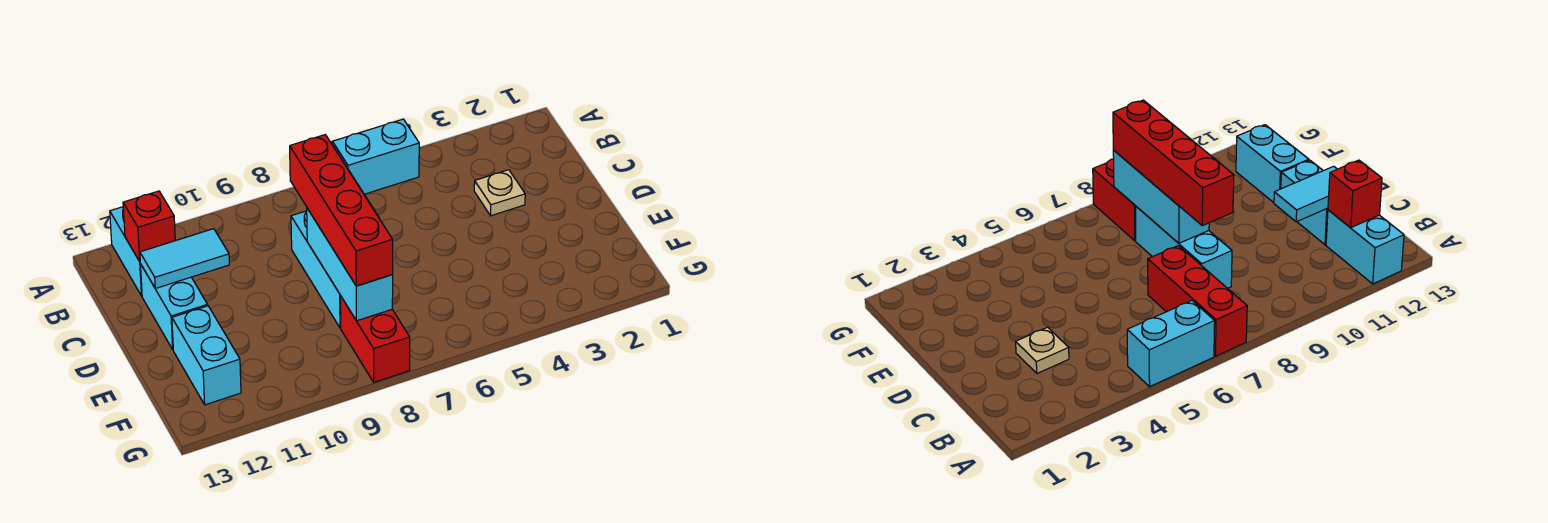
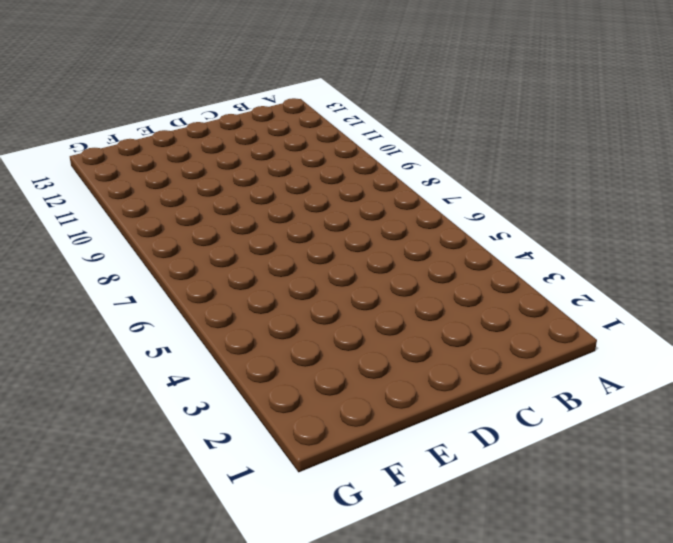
none -> cyan brick A5:A6 level 1
none -> red brick A7:C7 level 1
none -> cyan brick A12:B12 level 1

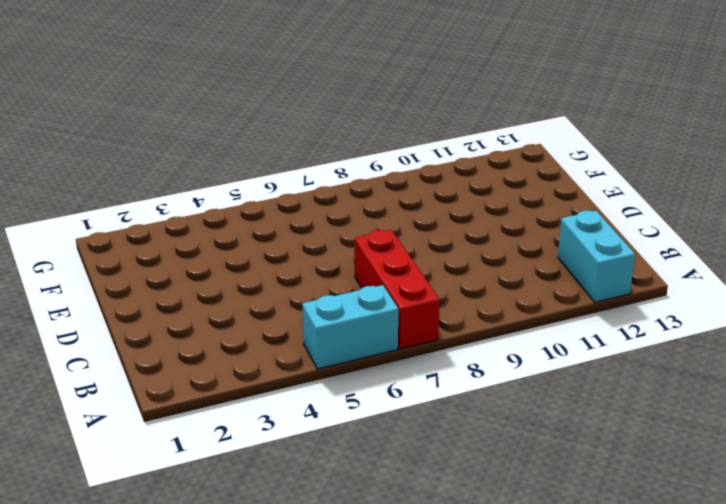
none -> tan plate C3 level 1
none -> cyan brick C8:E8 level 1
none -> cyan brick C12:D12 level 1

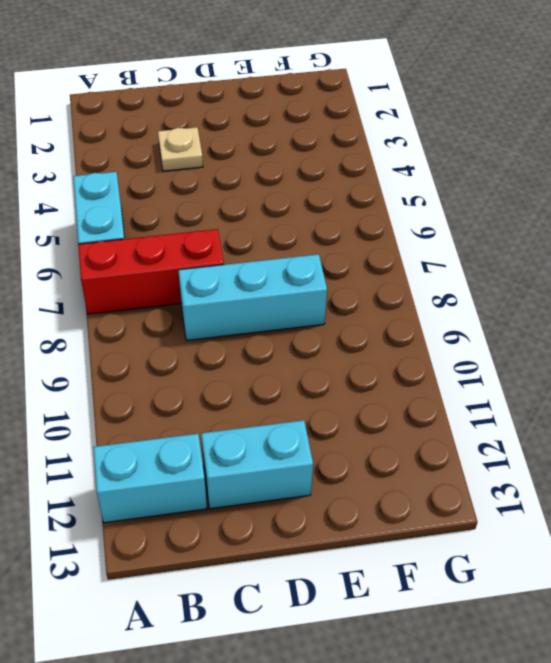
none -> cyan brick E12:F12 level 1
none -> red brick F8:G8 level 1
none -> red brick B12 level 2

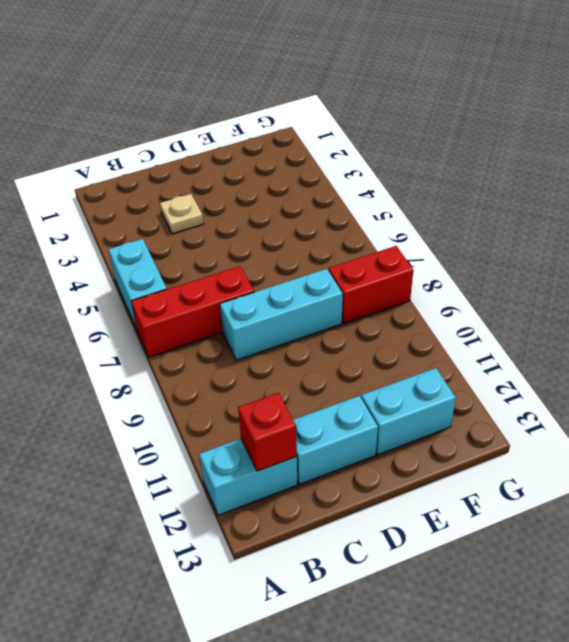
none -> cyan tile C11:C12 level 2
none -> cyan brick D8:F8 level 2
none -> red brick C8:F8 level 3

